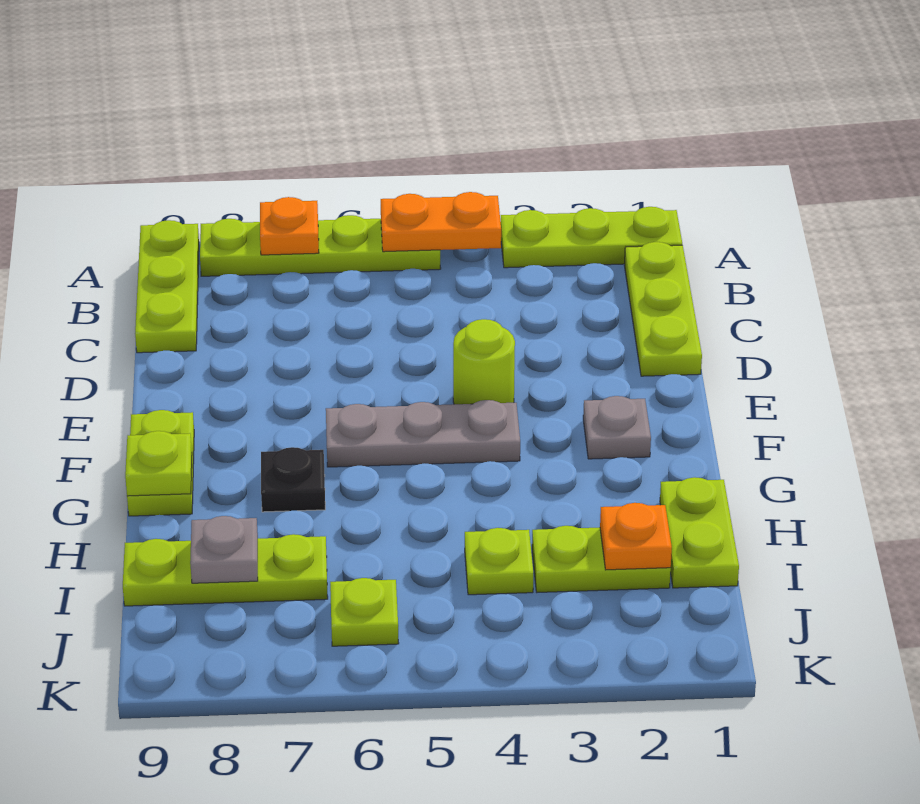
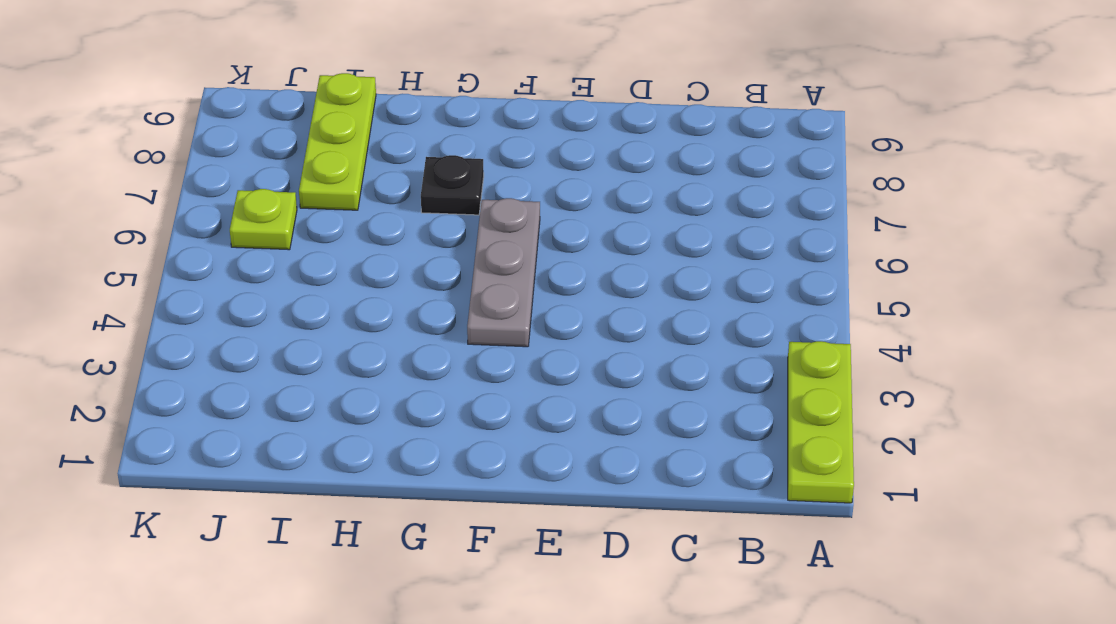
none -> lime plate A5:A8 level 1
none -> lime plate A9:C9 level 1
none -> lime plate B1:D1 level 1

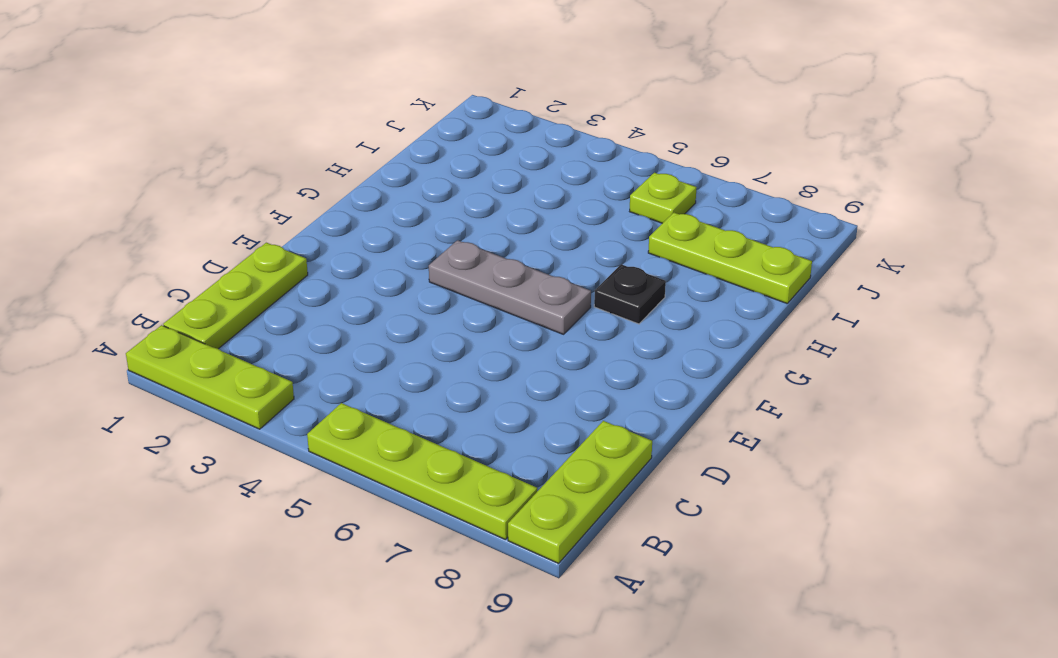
none -> lime round brick E4 level 1
none -> grey plate F2 level 1
none -> lime plate F9:G9 level 1

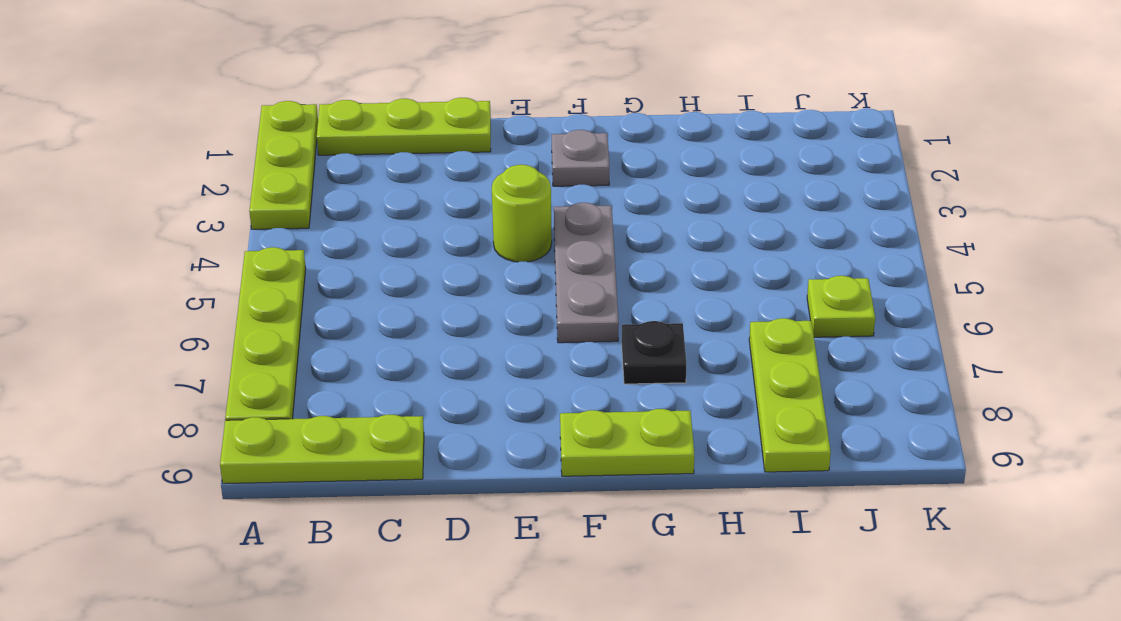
none -> lime plate H1:I1 level 1
none -> lime plate I2:I3 level 1
none -> lime plate I4 level 1

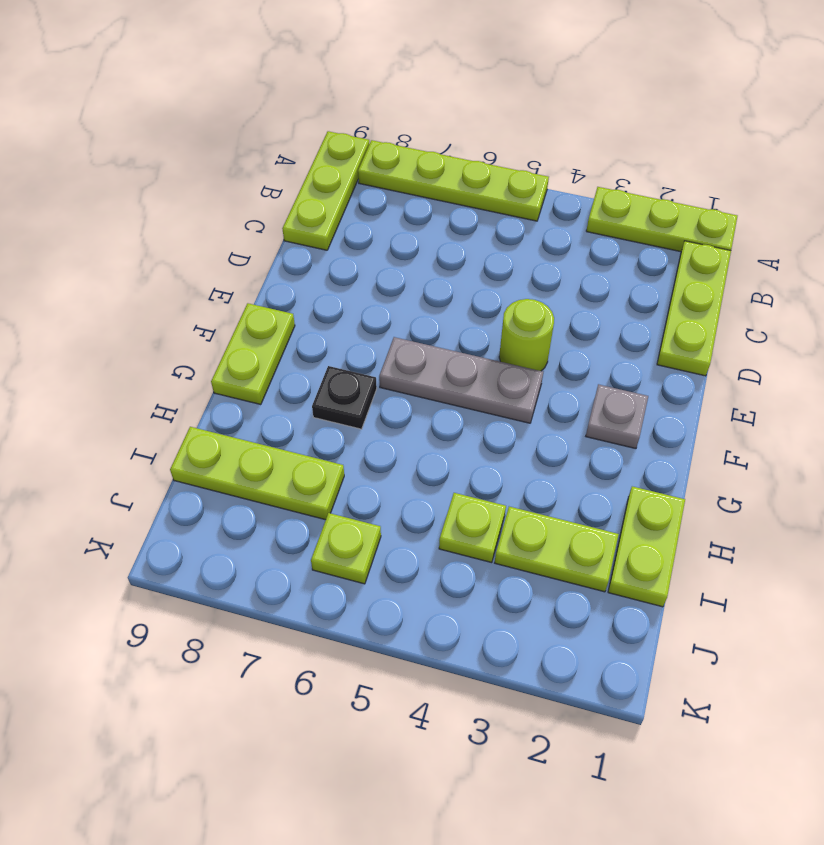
none -> orange plate A4:A5 level 2
none -> orange plate A7 level 2
none -> lime plate G9 level 2

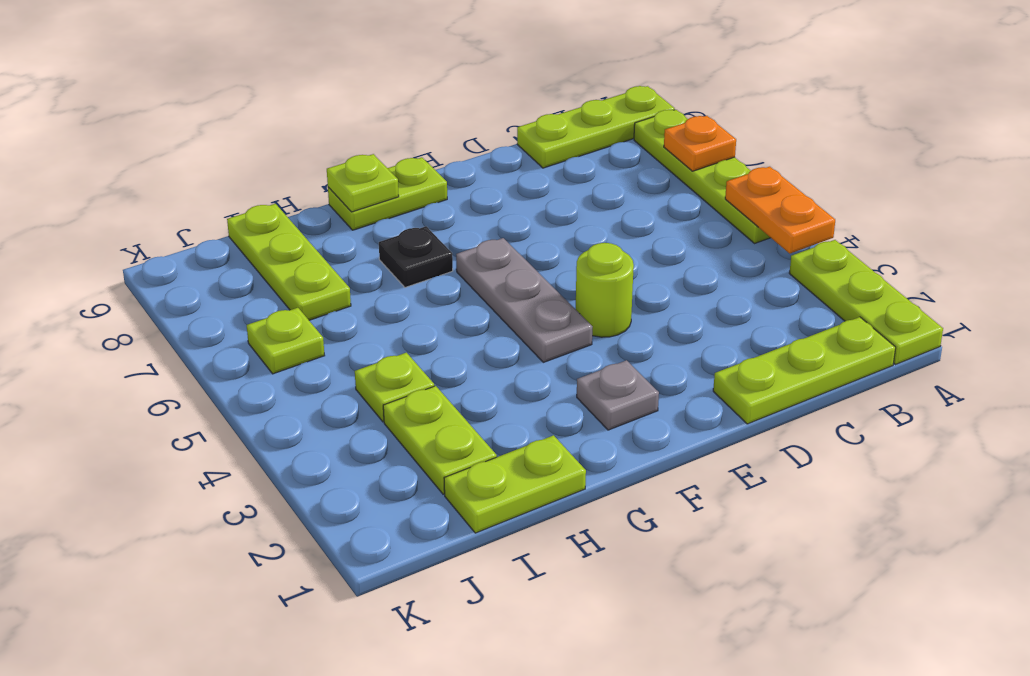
none -> orange plate I2 level 2
none -> grey plate I8 level 2

